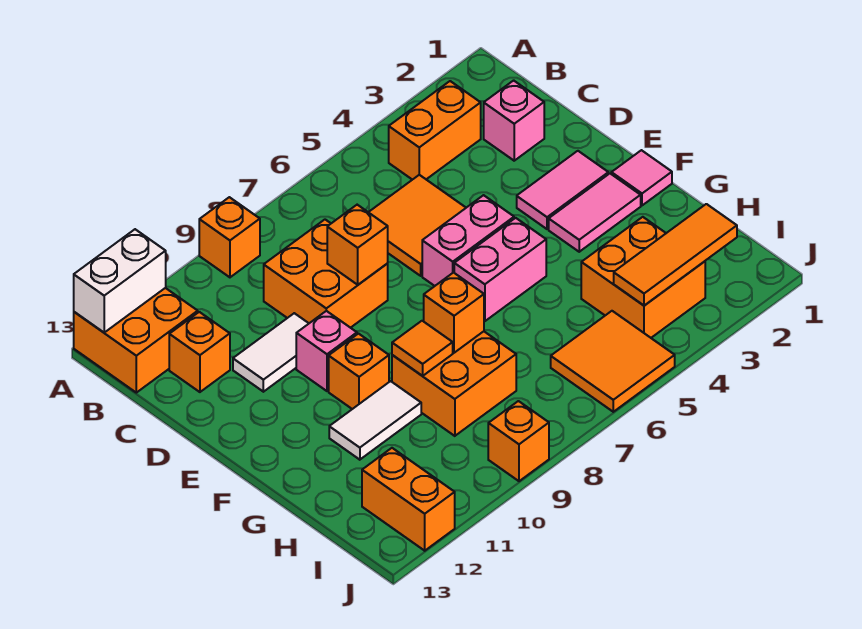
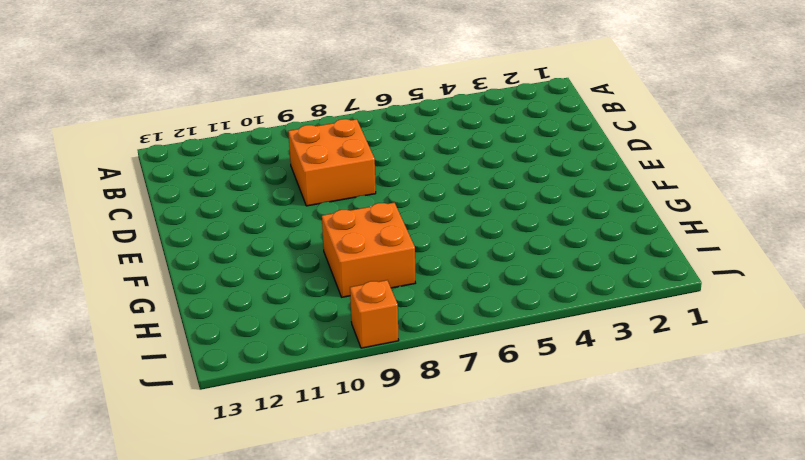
none -> orange brick A9 level 1
none -> orange brick A12:B13 level 1
none -> orange brick B3:B4 level 1

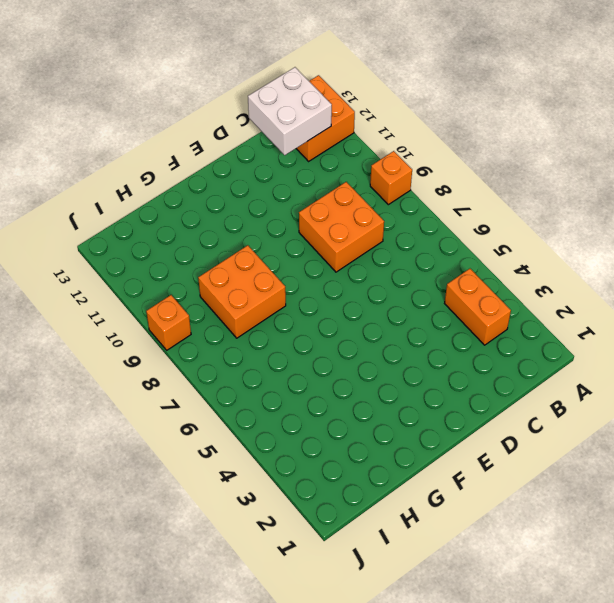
white brick B12:C13 level 2 -> none
none -> pink brick C2 level 1
none -> orange tile C5:D6 level 1
none -> orange brick C12 level 1

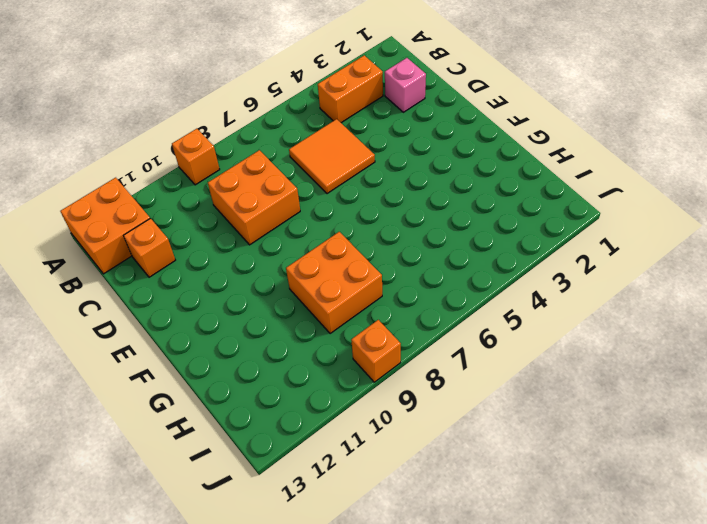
none -> white tile D10:D11 level 1
none -> pink tile E2:E3 level 1
none -> pink brick E5:E6 level 1

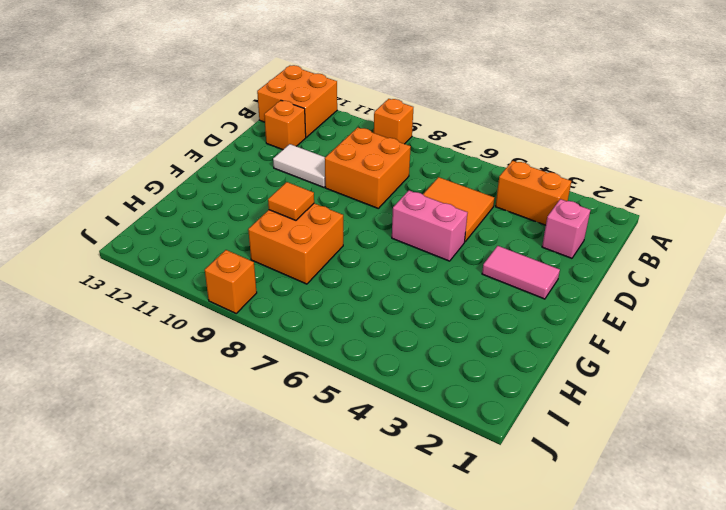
none -> pink brick E10 level 1
none -> pink tile F1 level 1
none -> pink tile F2:F3 level 1

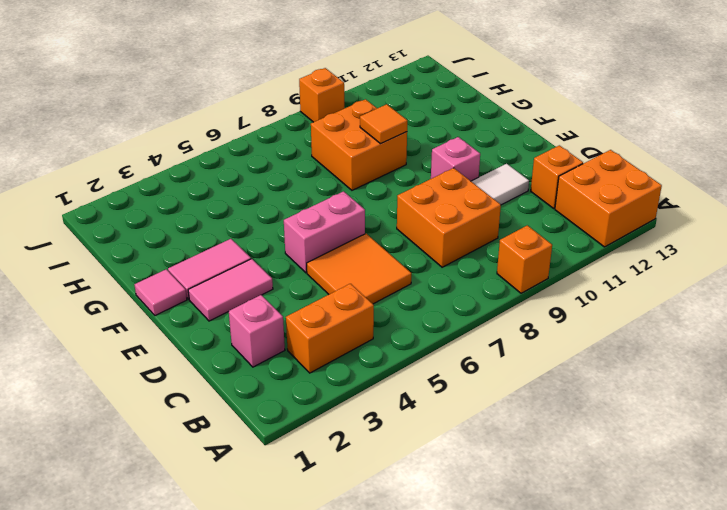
none -> pink brick F5:F6 level 1
none -> orange brick F10 level 1
none -> white tile G10:G11 level 1

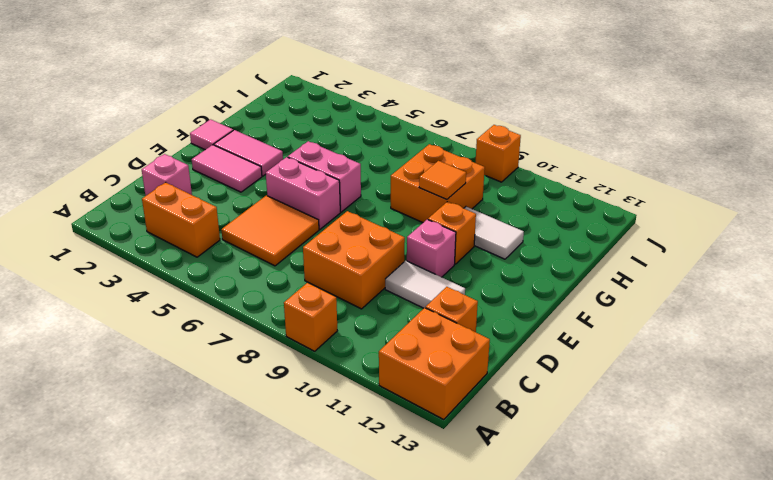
none -> orange brick H3:I4 level 1
none -> orange tile I5:J6 level 1
none -> orange brick I12:J12 level 1

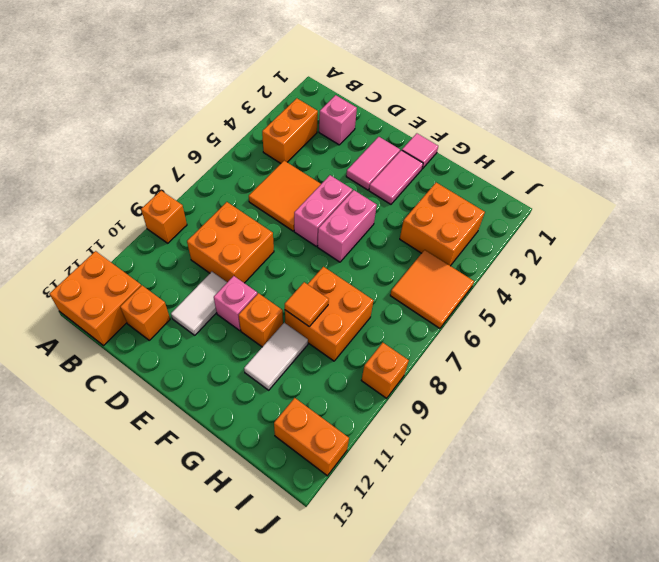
none -> white brick A12:A13 level 2
none -> orange brick D8 level 2
none -> orange brick G8 level 2

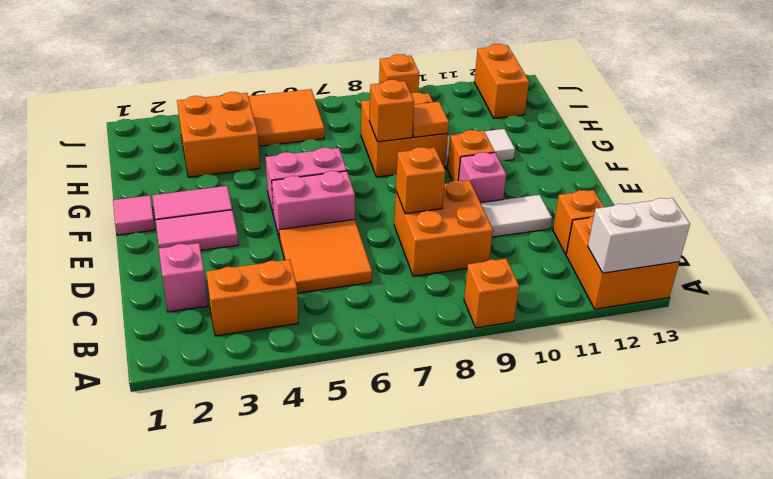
none -> orange tile I2:I4 level 2

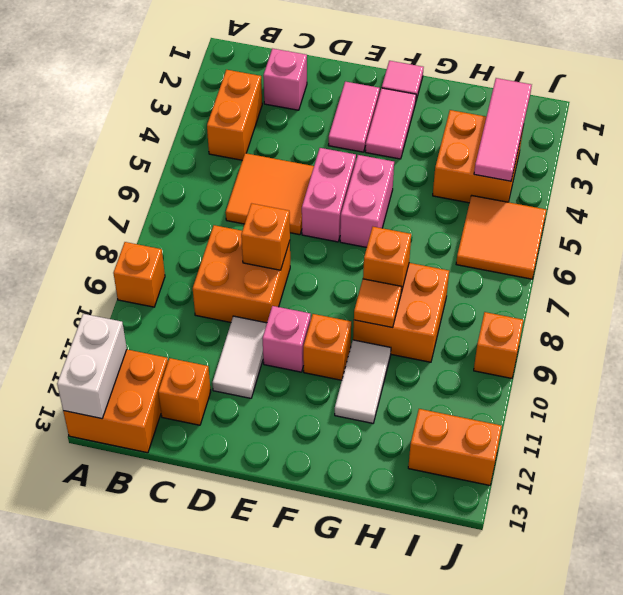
pink tile I2:I4 level 2 -> orange tile I2:I4 level 2

